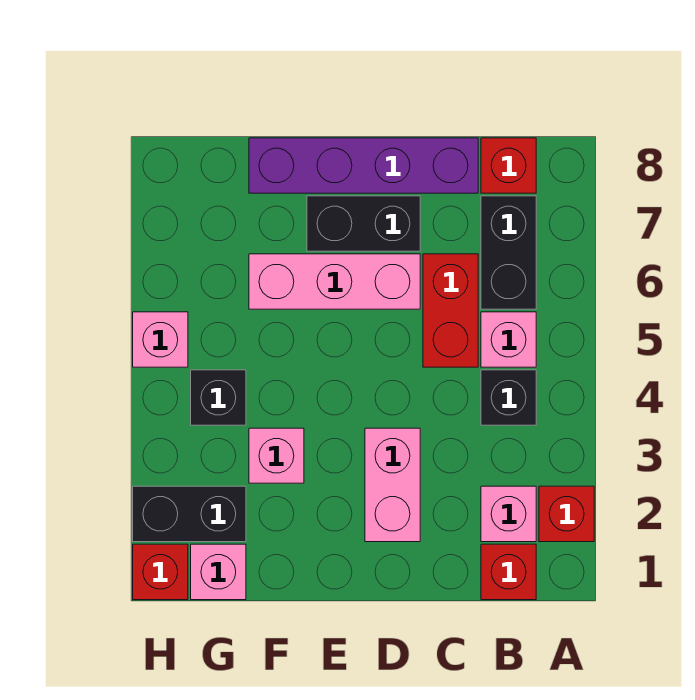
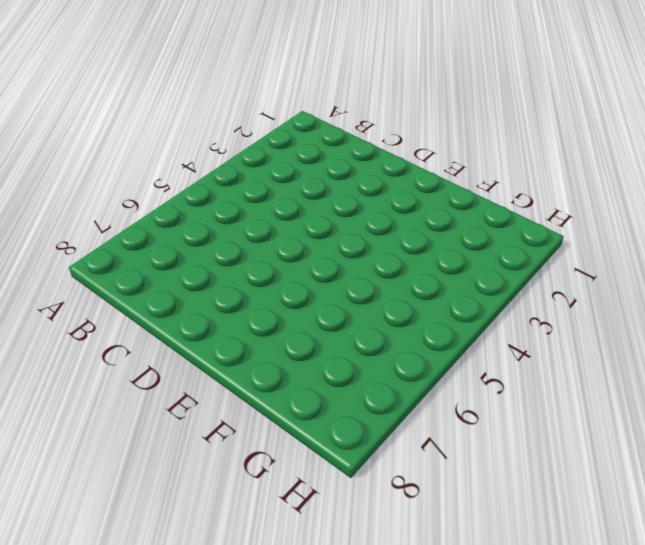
none -> red brick A2 level 1
none -> red brick B1 level 1
none -> pink brick B2 level 1

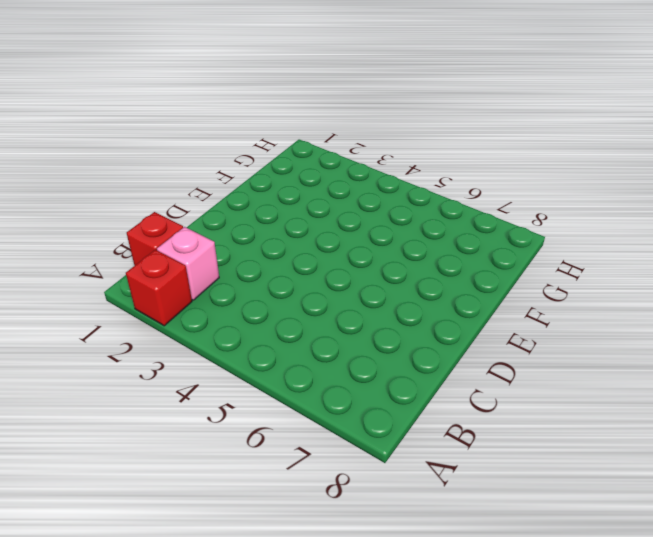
none -> black brick B4 level 1
none -> pink brick B5 level 1
none -> black brick B6:B7 level 1

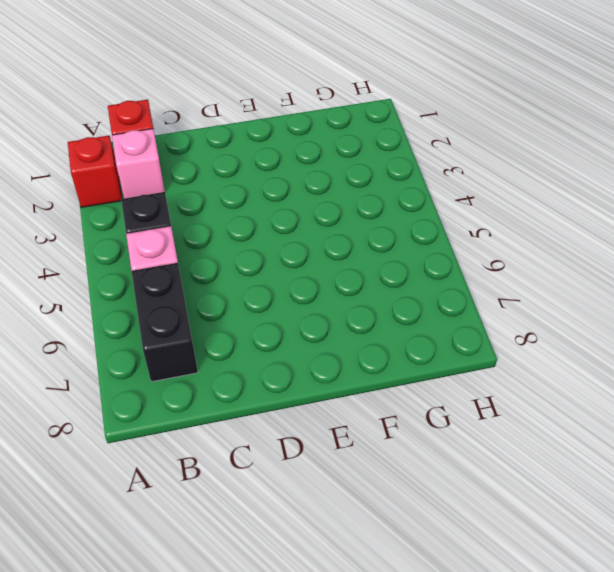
none -> red brick B8 level 1
none -> red brick C5:C6 level 1
none -> purple brick C8:F8 level 1

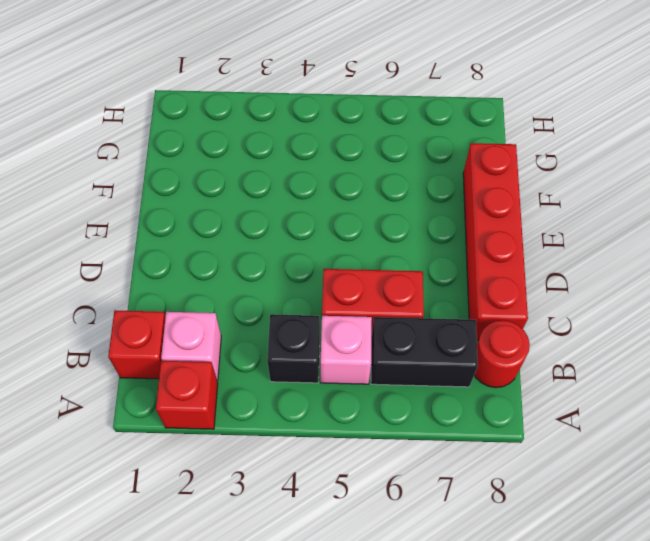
red round brick B8 level 1 -> red brick B8 level 1
red brick C8:F8 level 1 -> purple brick C8:F8 level 1
none -> pink brick D2:D3 level 1
none -> pink brick D6:F6 level 1
none -> black brick D7:E7 level 1

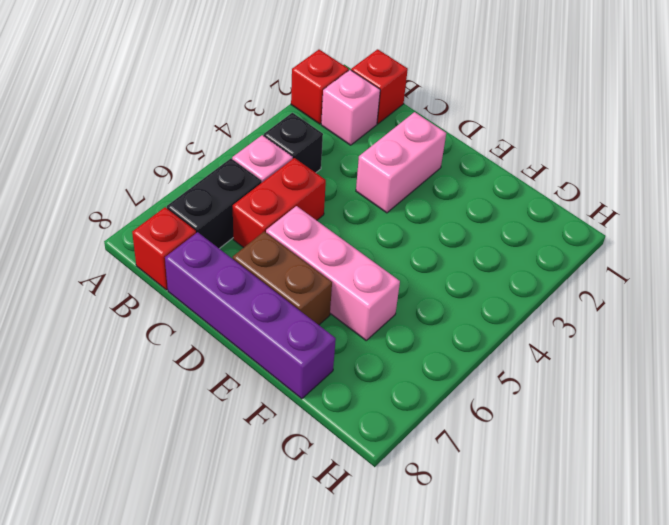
brown brick D7:E7 level 1 -> black brick D7:E7 level 1
none -> pink brick F3 level 1
none -> pink brick G1 level 1
none -> black brick G2:H2 level 1

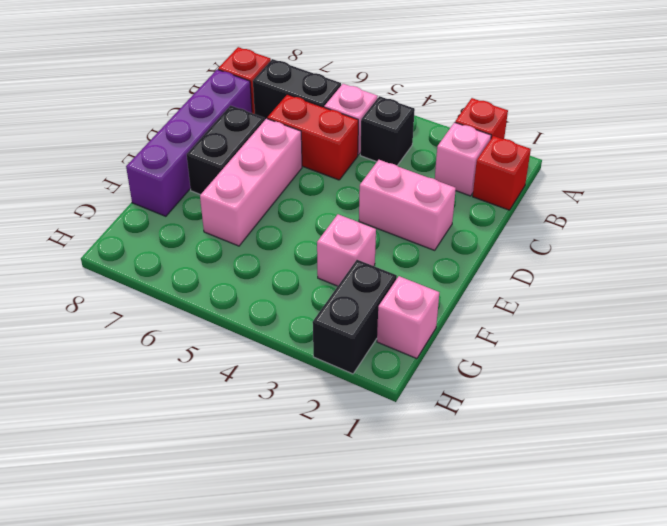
none -> black brick G4 level 1
none -> red brick H1 level 1
none -> pink brick H5 level 1

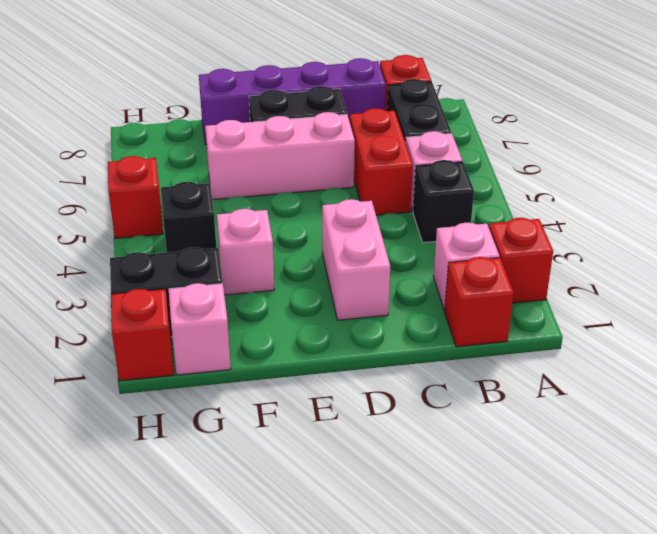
red brick H5 level 1 -> pink brick H5 level 1

